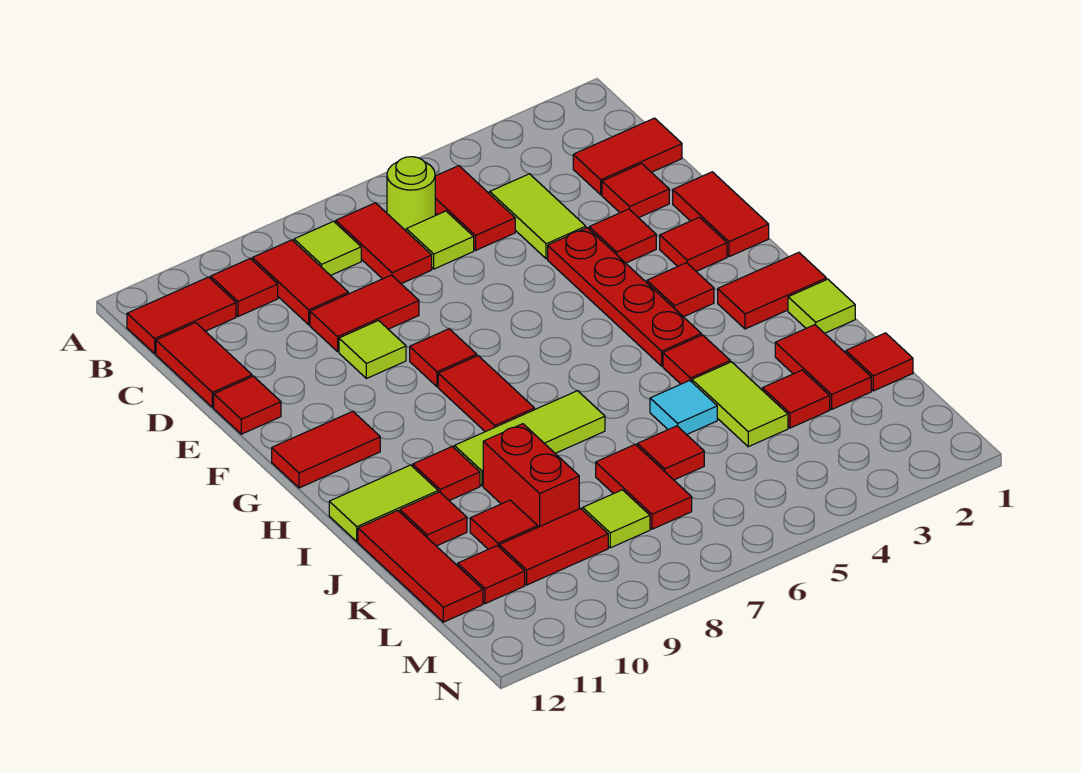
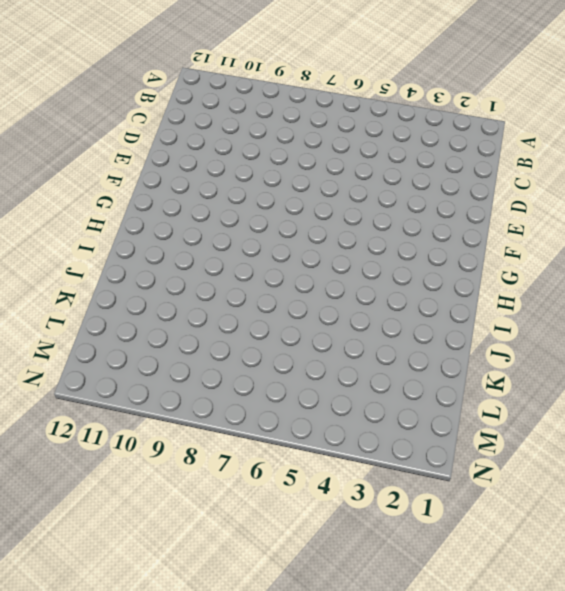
none -> red tile B5:C5 level 1
none -> lime round brick B6 level 1
none -> red tile B7:C7 level 1
none -> lime tile B8 level 1

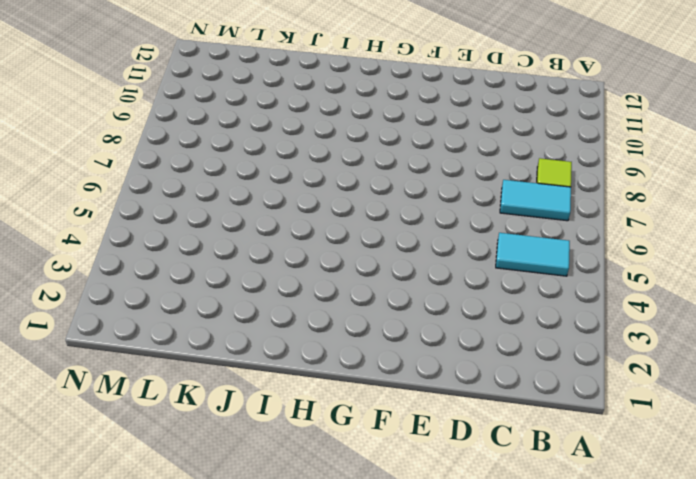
cyan tile B5:C5 level 1 -> red tile B5:C5 level 1
cyan tile B7:C7 level 1 -> red tile B7:C7 level 1
none -> lime round brick B6 level 1
none -> red tile B9:C9 level 1
none -> red tile B10 level 1
none -> red tile B11:B12 level 1

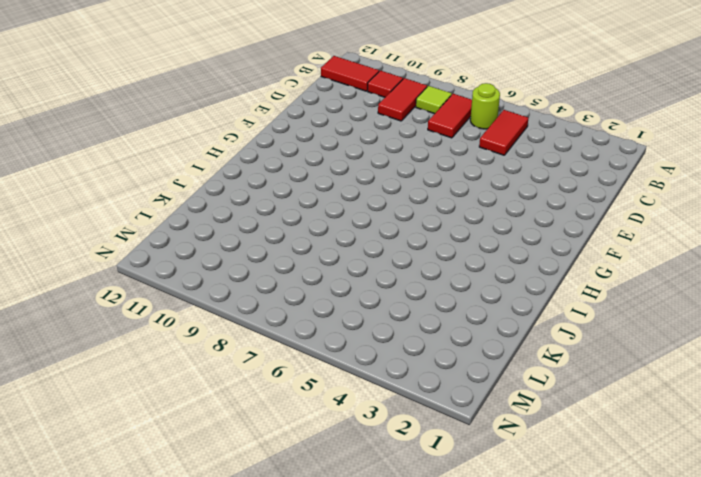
none -> red tile C1:C2 level 1
none -> lime tile C4:D4 level 1
none -> lime tile C6 level 1
none -> red tile C12:D12 level 1

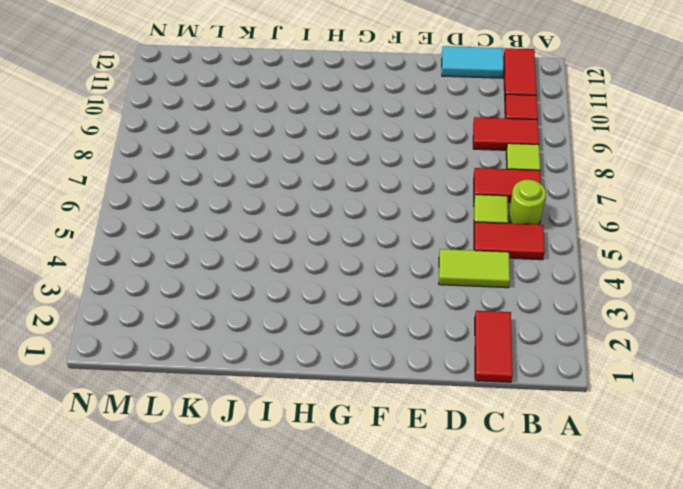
cyan tile C12:D12 level 1 -> red tile C12:D12 level 1
none -> red tile D2 level 1
none -> red tile D8:D9 level 1
none -> red tile E1:F1 level 1
none -> red tile E3 level 1

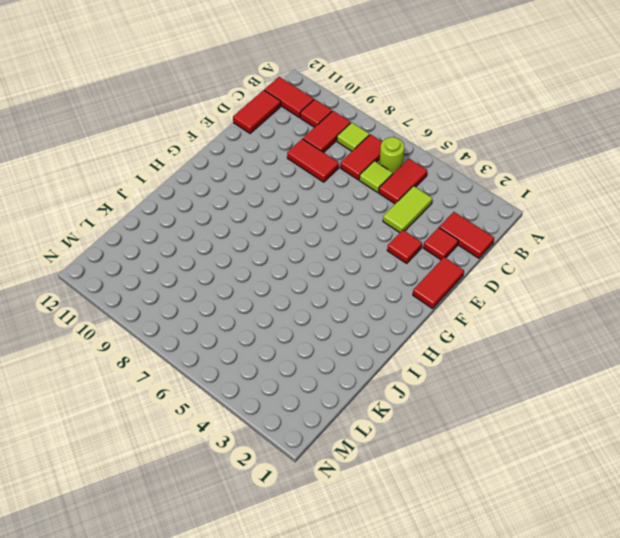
none -> red plate E4:H4 level 1
none -> lime tile E9 level 1
none -> red tile E12 level 1
none -> red tile F2 level 1

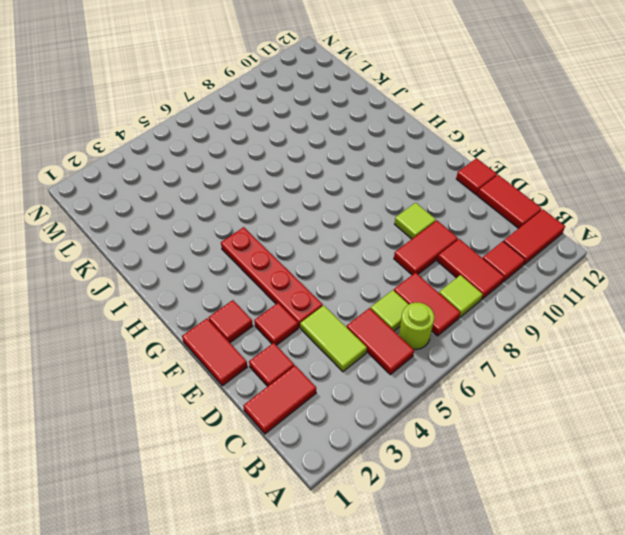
none -> red tile F8 level 1
none -> red tile G3 level 1
none -> red tile G8:H8 level 1
none -> red tile G11:G12 level 1

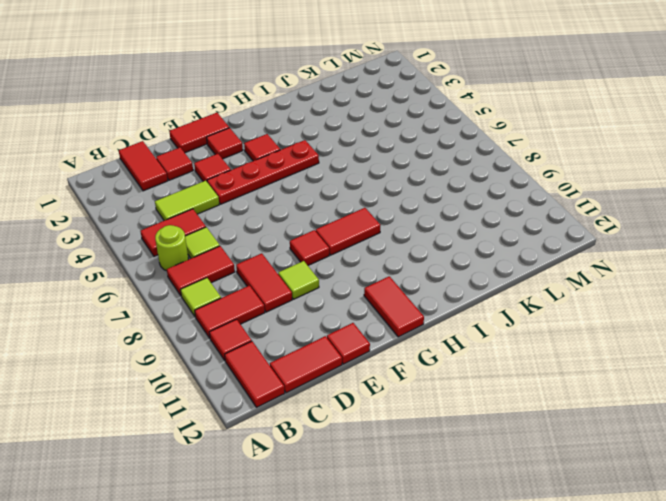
none -> red tile H1:H2 level 1
none -> lime tile I1 level 1
none -> red tile I4 level 1
none -> lime tile I7:I9 level 1

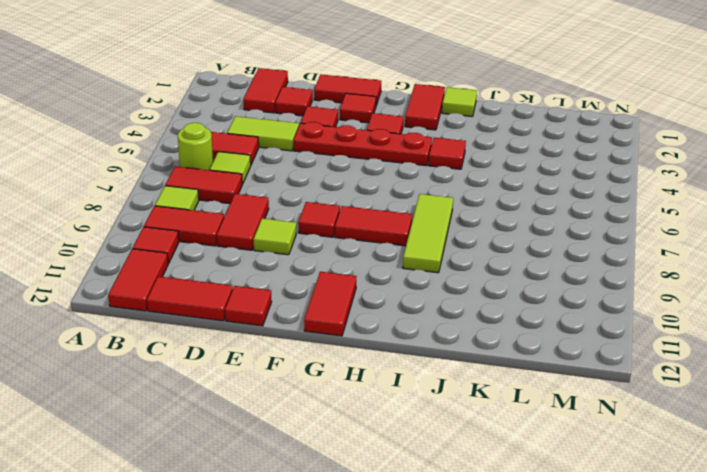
none -> red tile I10 level 1
none -> lime tile I11:I12 level 1
none -> red tile J2:K2 level 1
none -> lime tile J4:K4 level 1

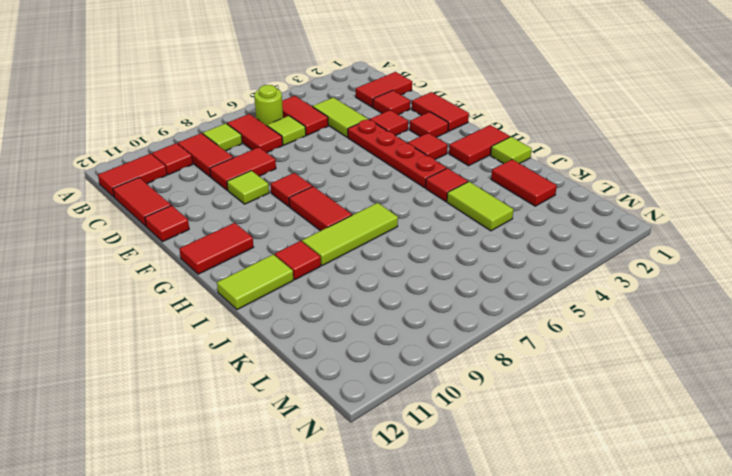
none -> cyan tile J5 level 1
none -> red brick J9:K9 level 1
none -> red tile J11 level 1
none -> red tile J12:L12 level 1

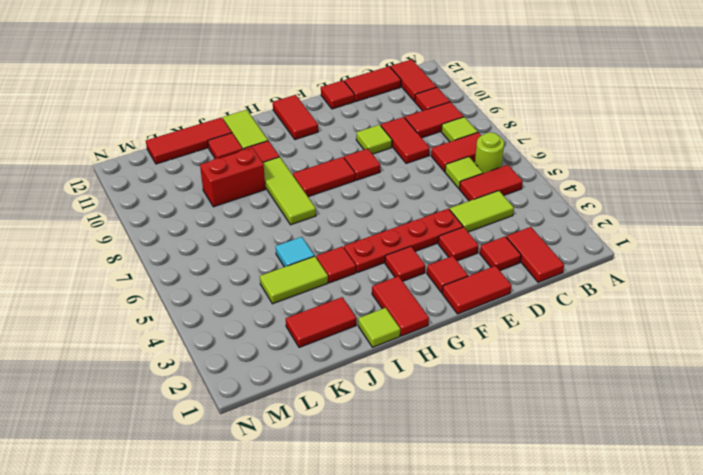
none -> red tile K1 level 1
none -> red tile K3 level 1
none -> red tile K6 level 1
none -> red tile K7:L7 level 1

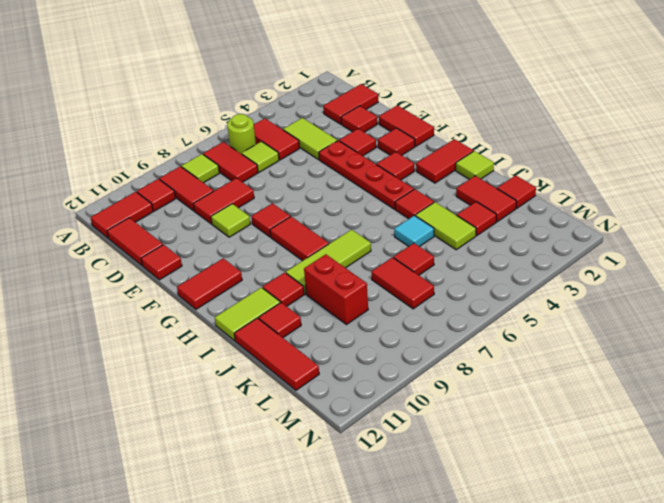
none -> red tile K10 level 1
none -> lime tile L8 level 1
none -> red tile L9:L10 level 1
none -> red tile L11 level 1

